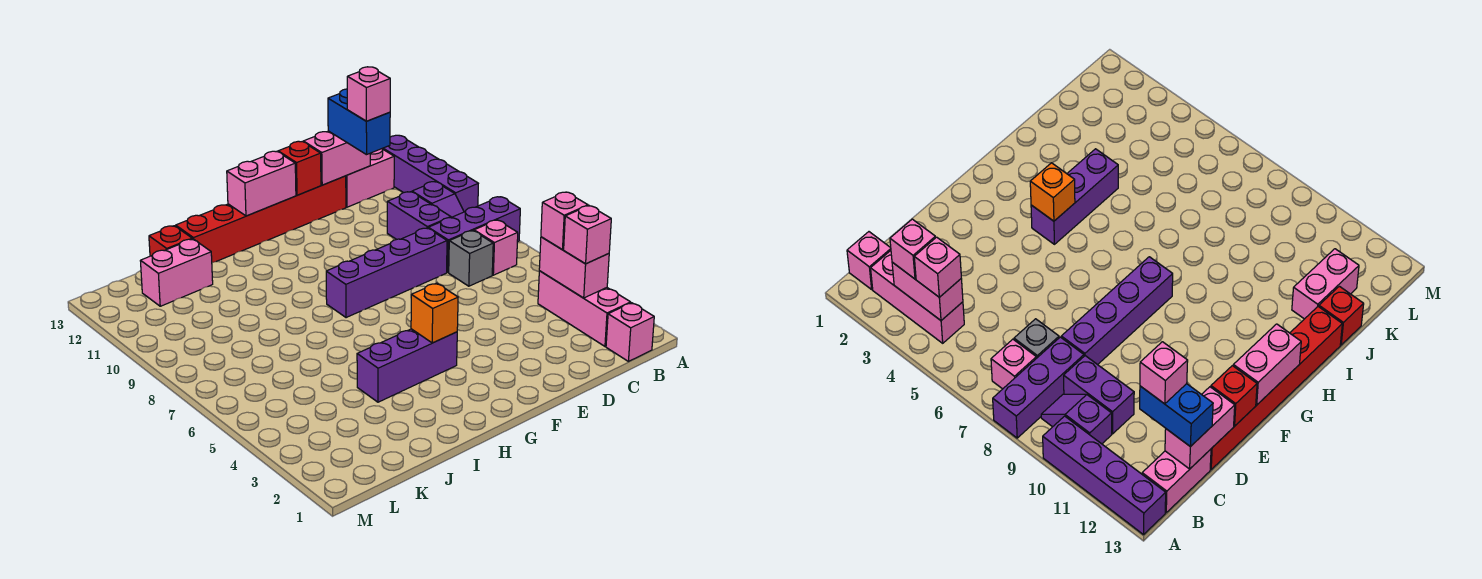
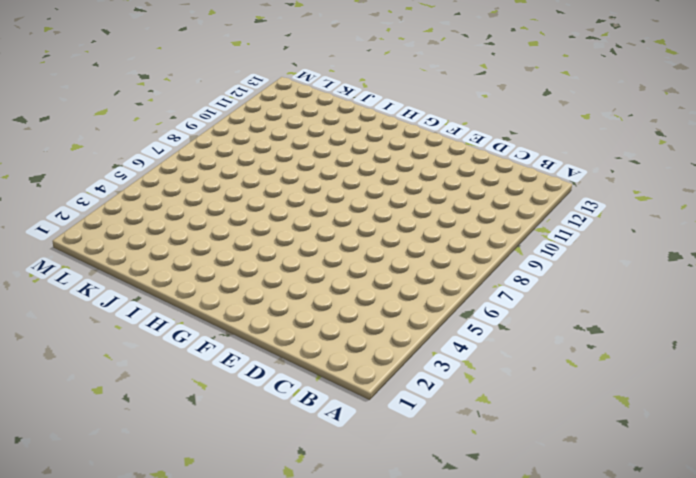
none -> purple brick A8:C8 level 1
none -> purple brick A10:A13 level 1
none -> pink brick B1 level 1

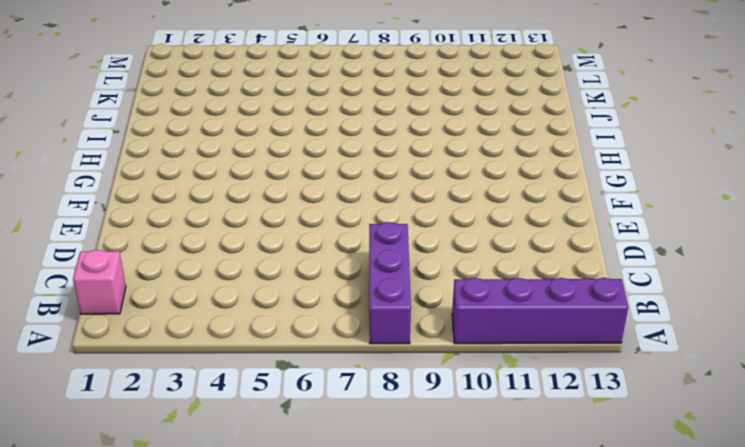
none -> pink brick B2:B4 level 1
none -> pink brick B7 level 1
none -> purple slope B9:B10 level 1 top 10

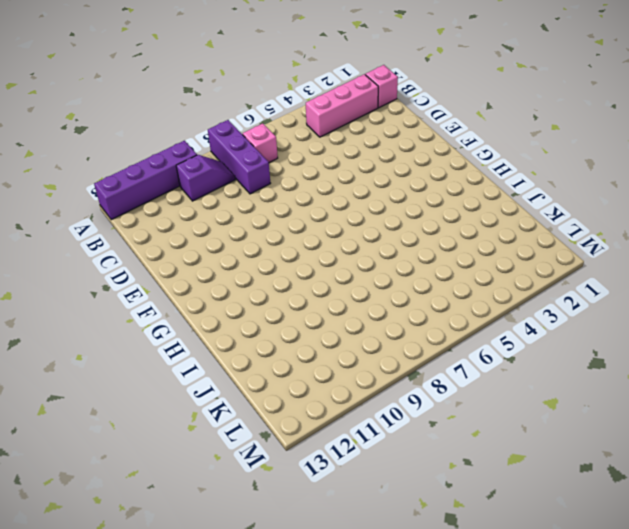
none -> pink brick B13:C13 level 1
none -> grey brick C7 level 1
none -> purple brick C9:C10 level 1

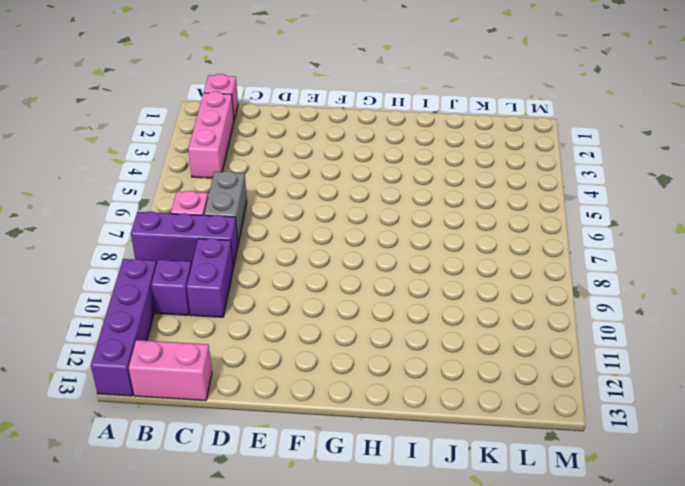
grey brick C6:C7 level 1 -> grey brick C7 level 1
none -> purple brick D8:G8 level 1
none -> red brick D13:I13 level 1
none -> purple brick G4:I4 level 1

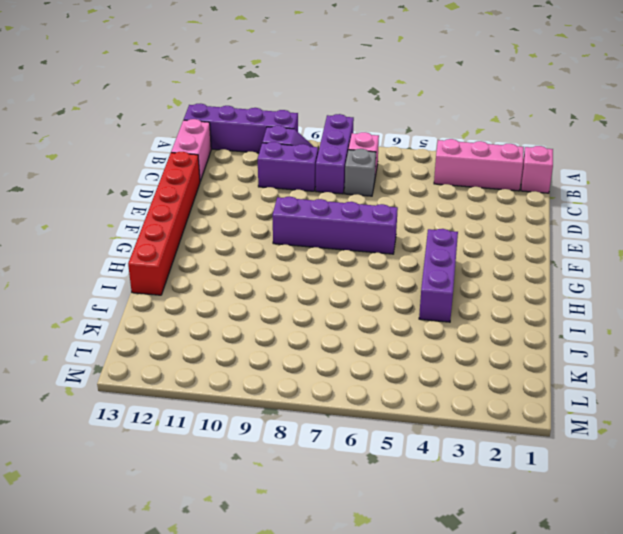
purple brick F6:F9 level 1 -> purple brick D8:G8 level 1
none -> pink brick J12:K12 level 1
none -> red brick J13 level 1
none -> pink brick B3:B4 level 2

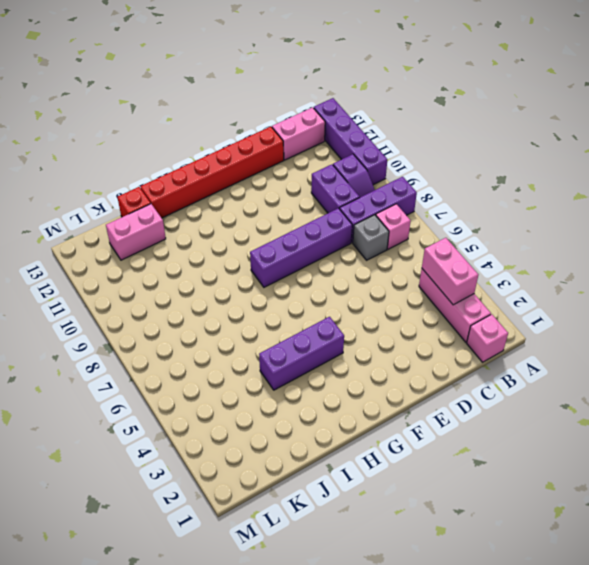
none -> pink brick C13:D13 level 2
none -> red brick E13 level 2
none -> pink brick F13:G13 level 2

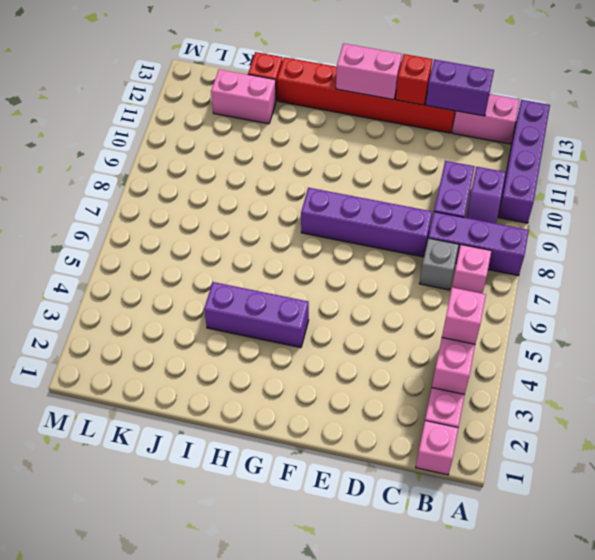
purple brick C13:D13 level 2 -> pink brick C13:D13 level 2
none -> orange brick G4 level 2
none -> pink brick B3 level 3
none -> blue brick C12:C13 level 3

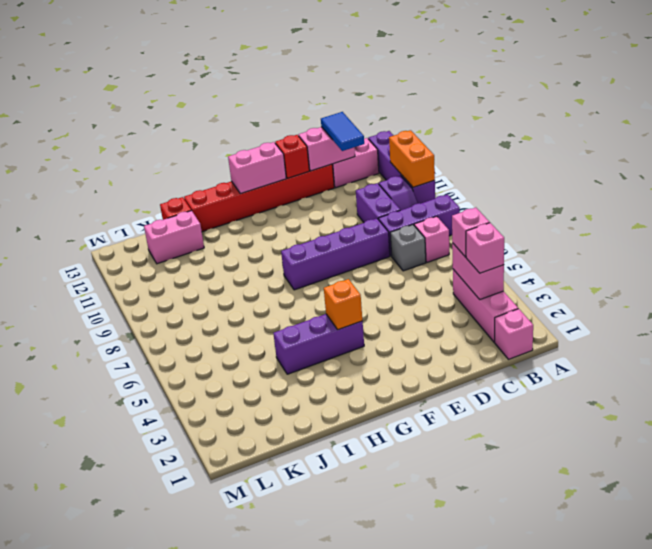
orange brick A10:A11 level 2 -> none
blue tile C12:C13 level 3 -> blue brick C12:C13 level 3
none -> pink brick C12 level 4

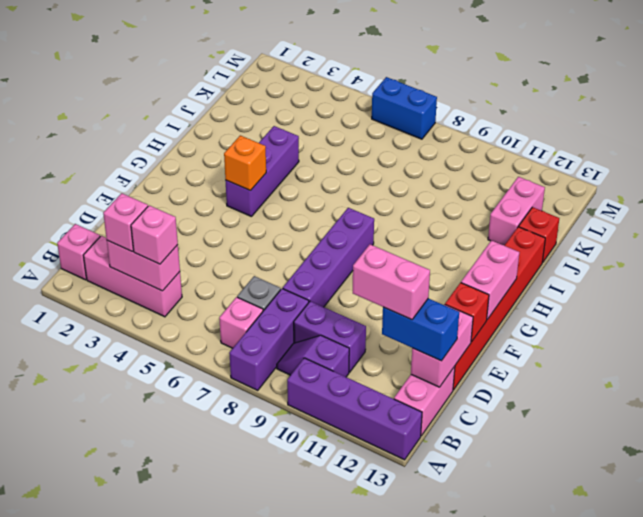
pink brick C11:C12 level 4 -> pink brick C12 level 4
blue brick M6:M7 level 1 -> none

